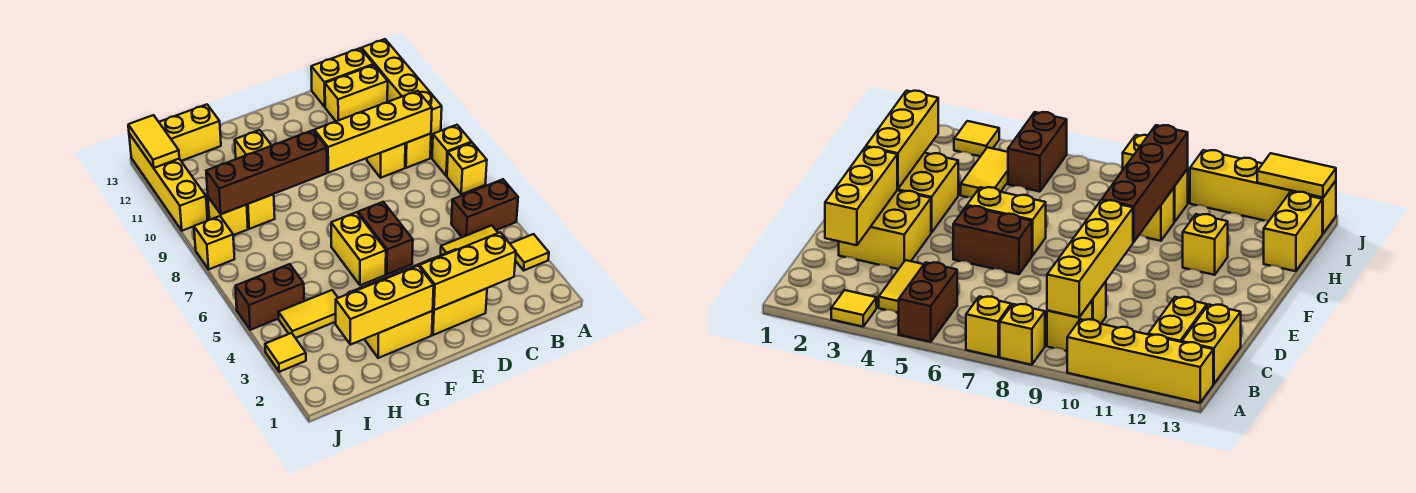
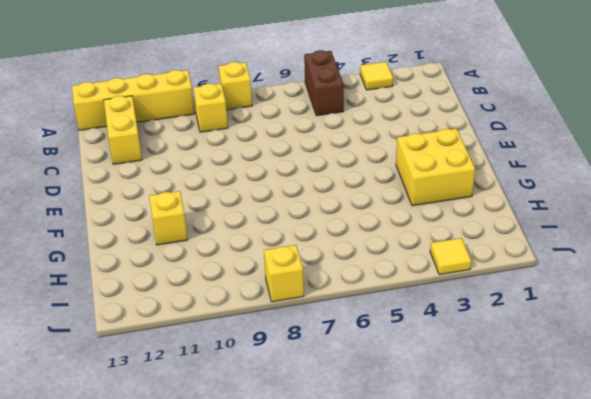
none -> yellow brick A7 level 1
none -> yellow tile B4:C4 level 1
none -> yellow brick B13:C13 level 1

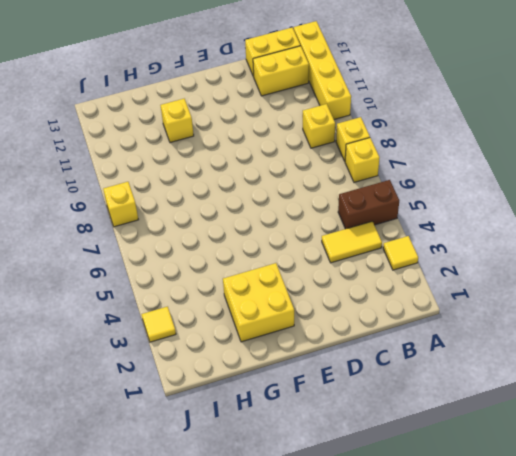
none -> yellow brick C9 level 1
none -> yellow brick D2:E3 level 1
none -> brown brick E5:E6 level 1

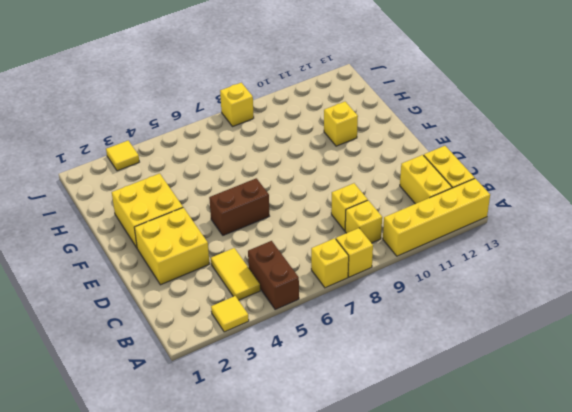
none -> yellow brick F5:F6 level 1
none -> yellow tile H4:I4 level 1
none -> yellow brick H9 level 1

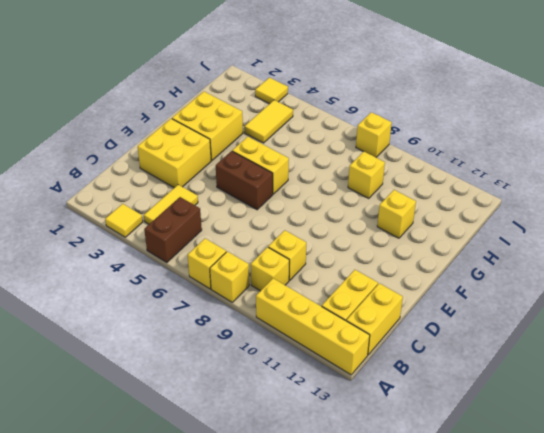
none -> yellow brick H13:I13 level 1
none -> brown brick I5:J5 level 1
none -> yellow brick I9 level 1

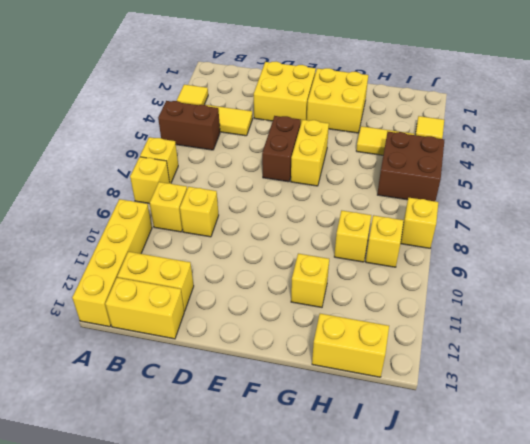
brown brick I5:J6 level 1 -> brown brick I5:J5 level 1
none -> yellow brick J10:J13 level 1
none -> yellow brick B9:E9 level 2
none -> yellow brick C2:E2 level 2

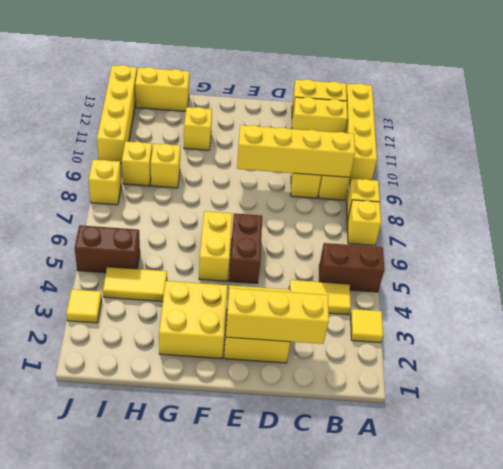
none -> yellow brick F2:H2 level 2
none -> brown brick F9:I9 level 2
none -> yellow tile J12:J13 level 2

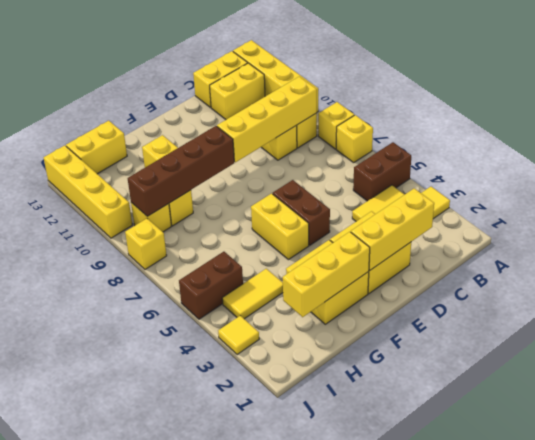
none -> yellow tile J12:J13 level 2

